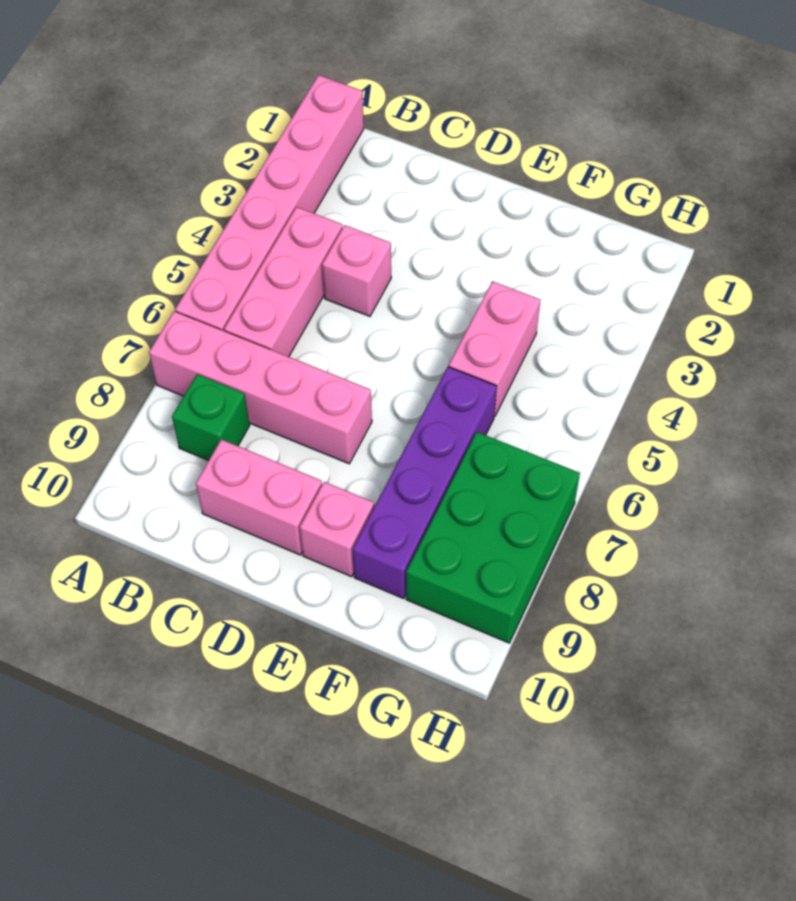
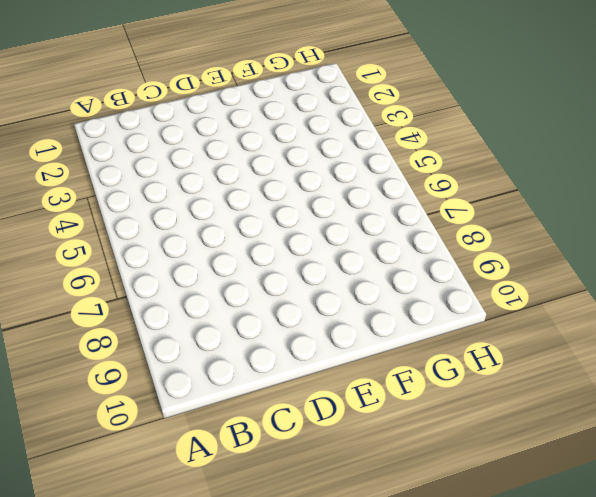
none -> pink brick A1:A6 level 1
none -> pink brick A7:D7 level 1

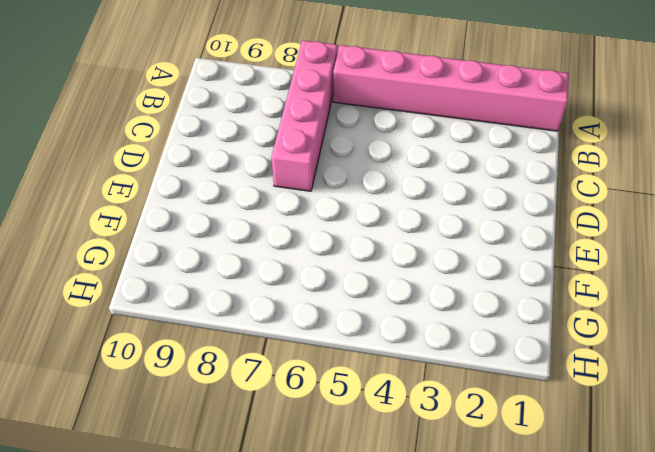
none -> pink brick B4:B6 level 1
none -> green brick B8 level 1

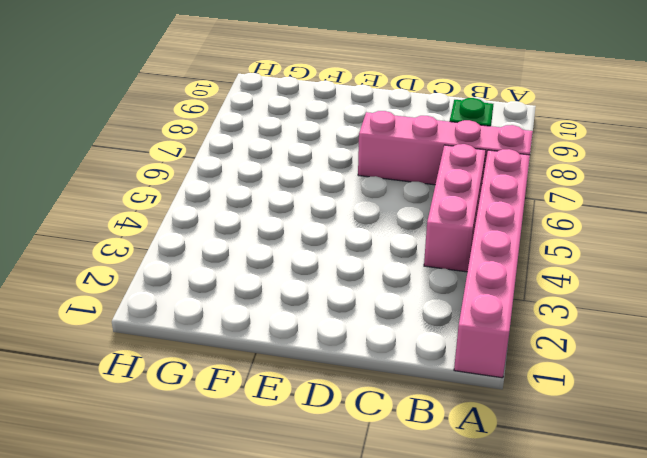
none -> pink brick C4 level 1
none -> pink brick C9:D9 level 1

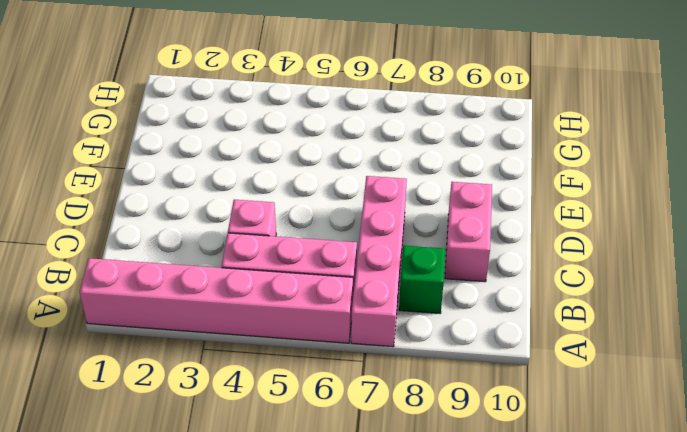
none -> pink brick E9 level 1
none -> pink brick F4:F5 level 1

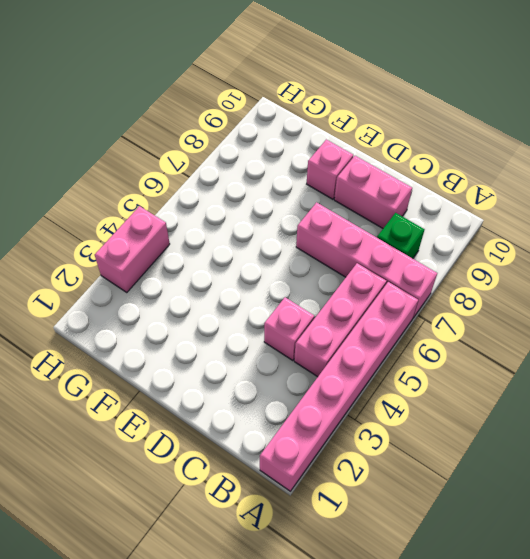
pink brick H3:H4 level 1 -> pink brick F4:F5 level 1
none -> purple brick F6:F9 level 1
none -> green brick G7:H9 level 1

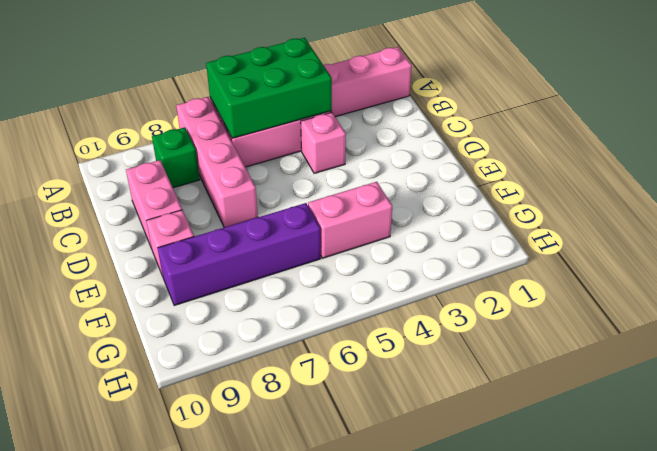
green brick A4:B6 level 2 -> green brick G7:H9 level 1

